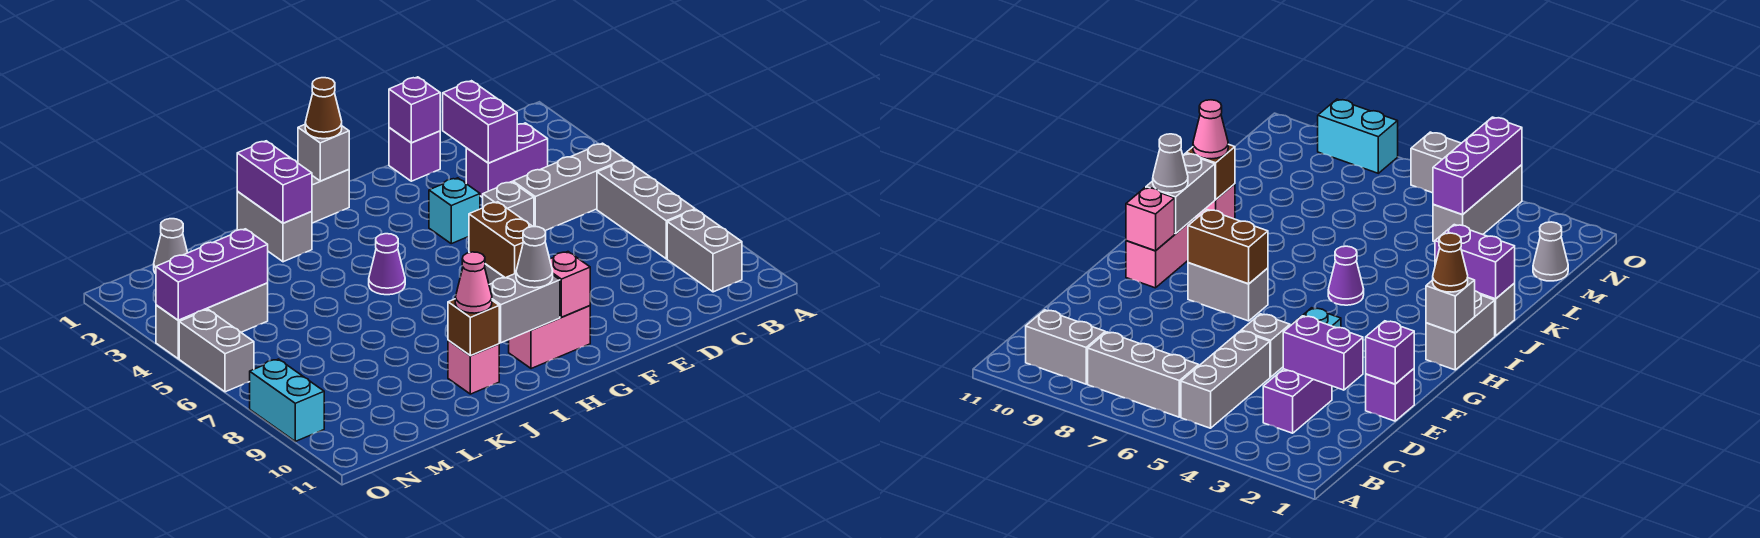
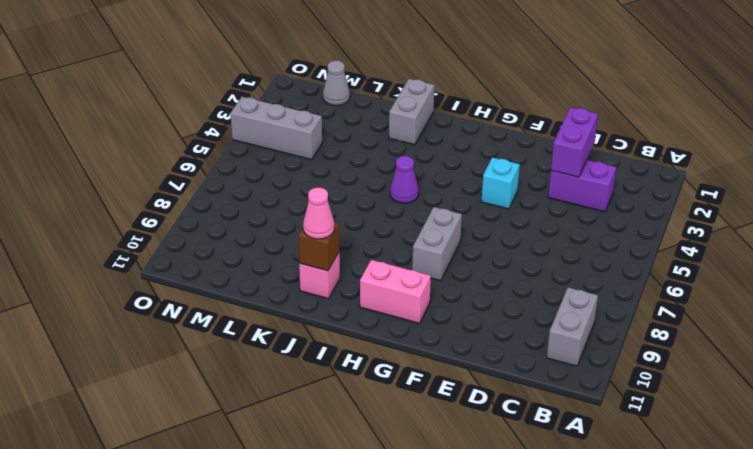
none -> grey brick B5:D5 level 1
none -> grey brick B6:B8 level 1
none -> purple brick E1 level 1

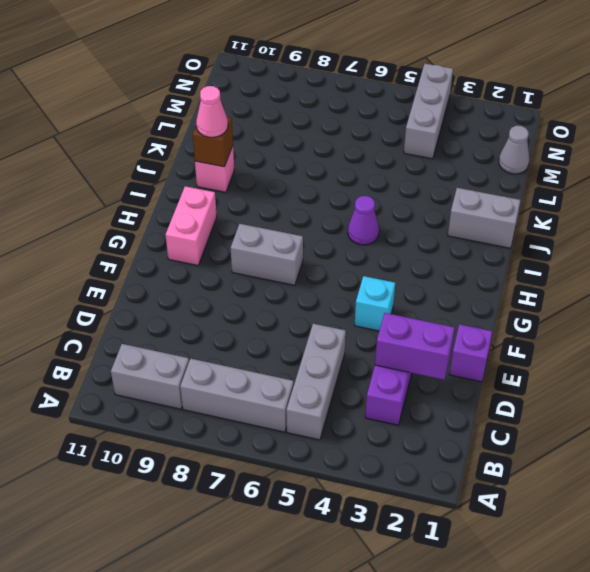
none -> grey brick E5 level 1
none -> grey brick H1:I1 level 1
none -> grey brick O5:O6 level 1

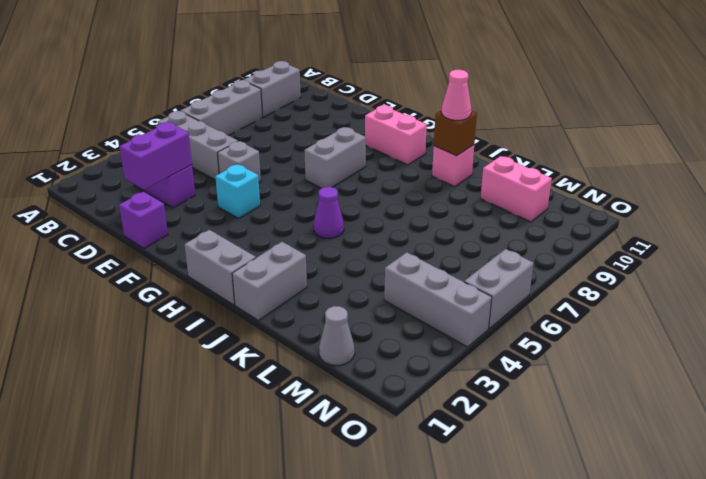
pink brick L10:M10 level 1 -> none
none -> cyan brick O8:O9 level 1
none -> purple brick E1 level 2
none -> brown brick G7:G8 level 2

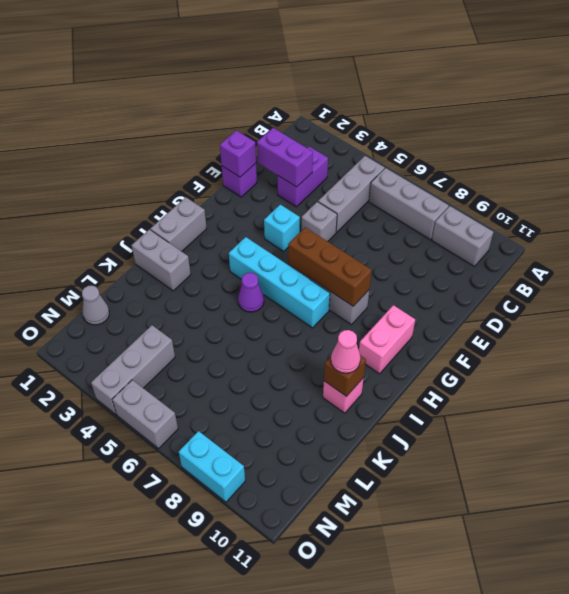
brown brick G6:G8 level 2 -> brown brick G7:G8 level 2
cyan brick H4:H7 level 1 -> none
none -> pink brick G10 level 2
none -> grey brick H1 level 2
none -> grey brick H10:I10 level 2

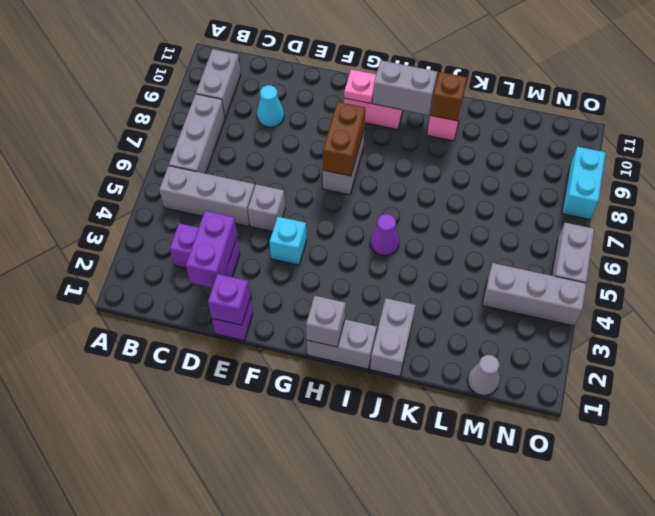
cyan cone D9 level 1 -> none
pink plate G10 level 2 -> pink brick G10 level 2
none -> purple brick J1:J2 level 2
none -> purple brick M4:O4 level 2
none -> brown cone H1 level 3

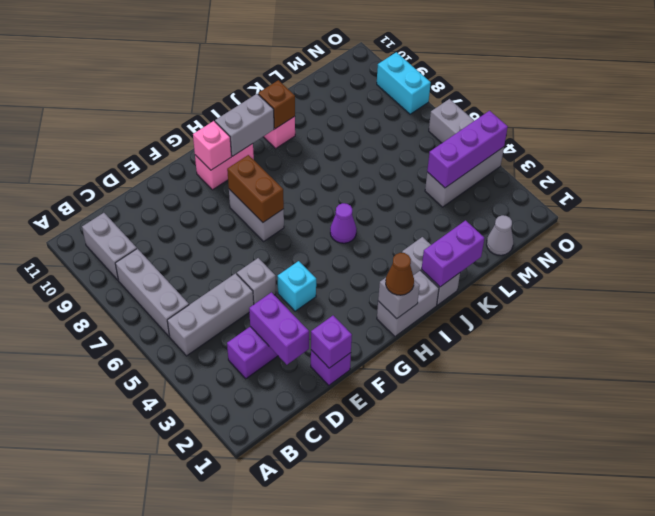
purple brick J1:K1 level 2 -> purple brick J1:J2 level 2
none -> grey cone H10 level 3
none -> pink cone J10 level 3

